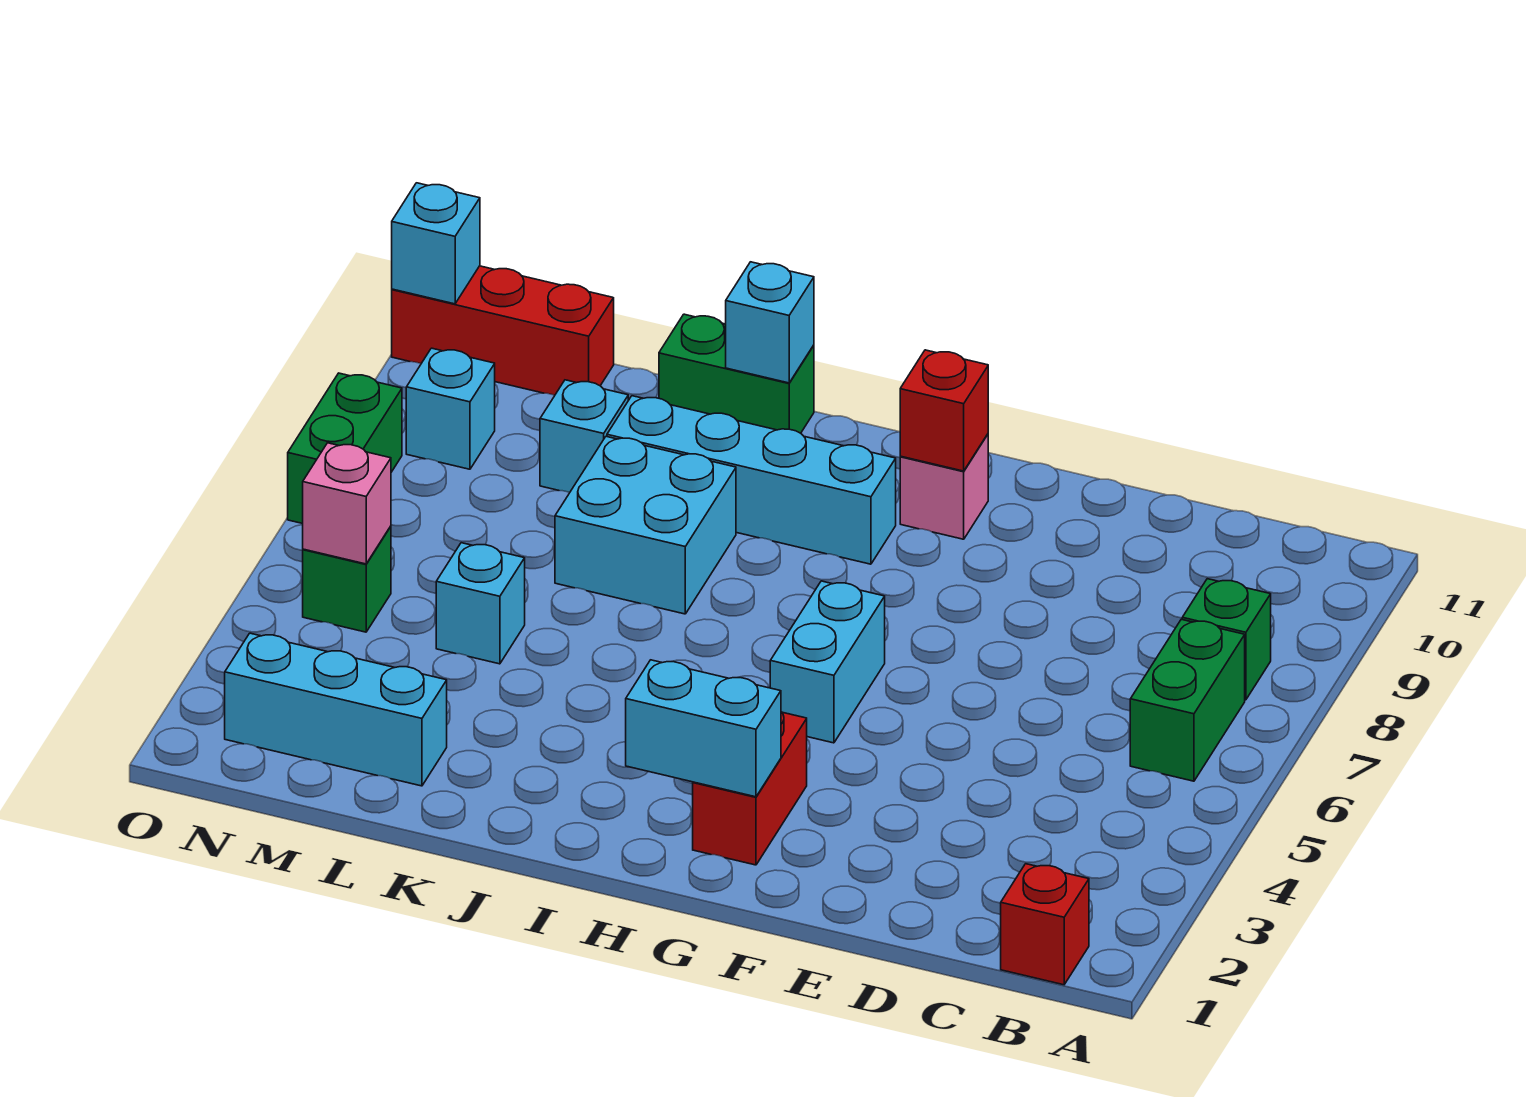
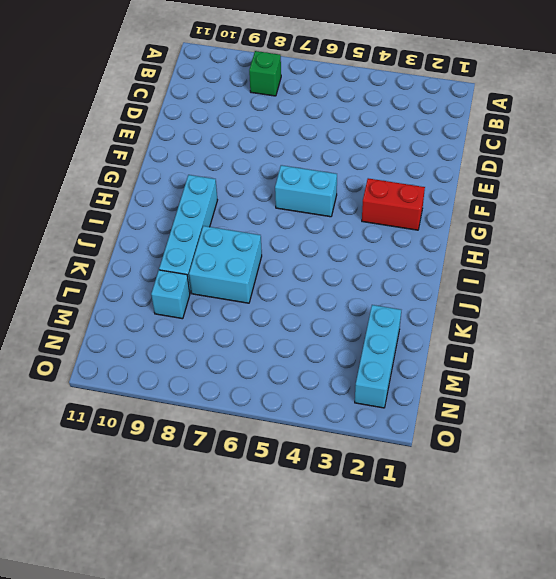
none -> red brick B1 level 1
none -> green brick B6:B7 level 1
none -> pink brick G10 level 1

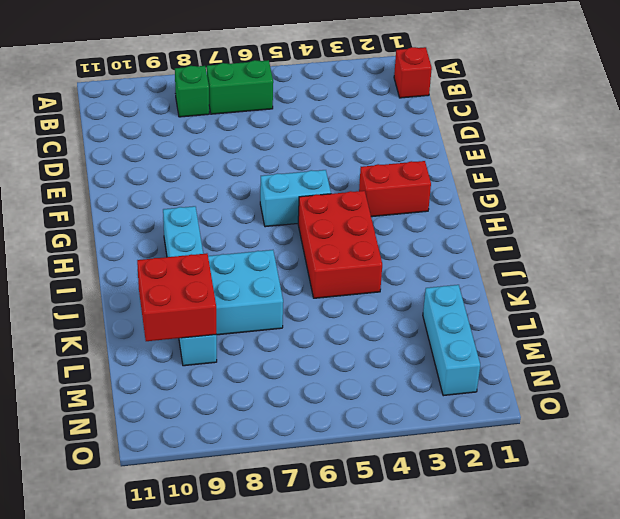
red brick H4:J5 level 1 -> none
red brick K9:L10 level 2 -> none
none -> pink brick G10 level 1
none -> green brick J11:K11 level 1
none -> cyan brick L5 level 1

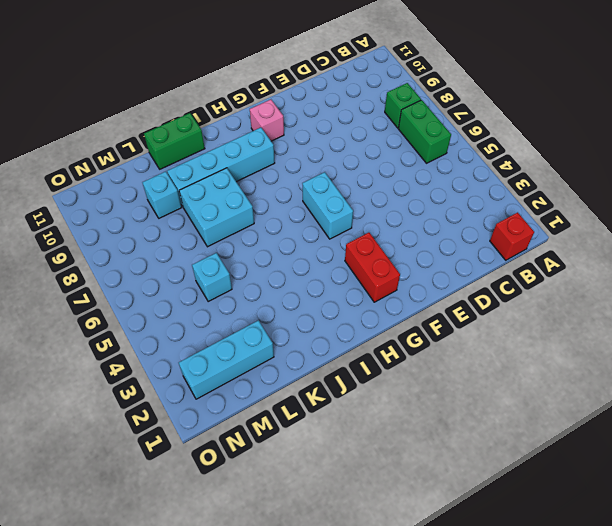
none -> red brick M11:O11 level 1
none -> green brick N5 level 1
none -> cyan brick N9 level 1

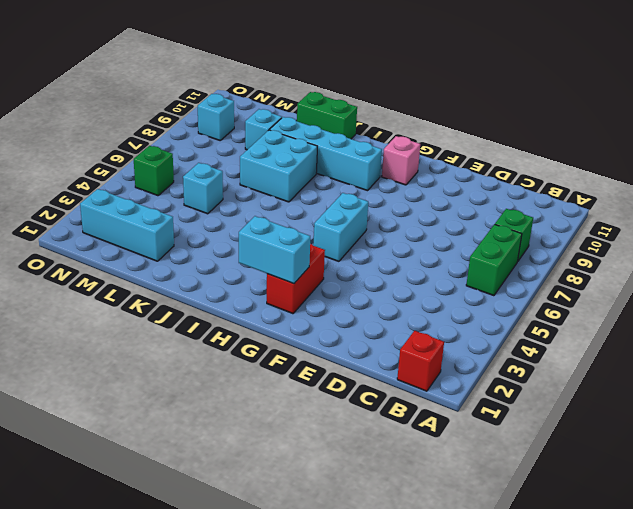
none -> red brick M11:O11 level 1
none -> green brick O7:O8 level 1
none -> red brick G10 level 2

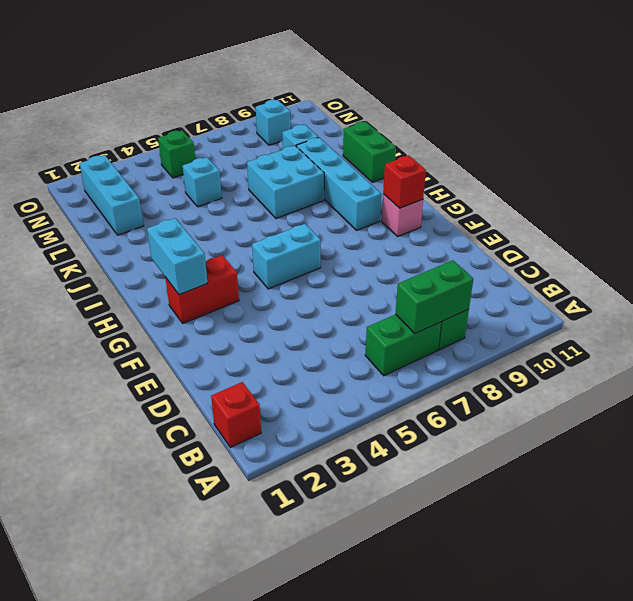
green brick B7:B8 level 2 -> green brick O7:O8 level 1
none -> red brick M11:O11 level 1
none -> cyan brick J11 level 2
none -> pink brick N5 level 2

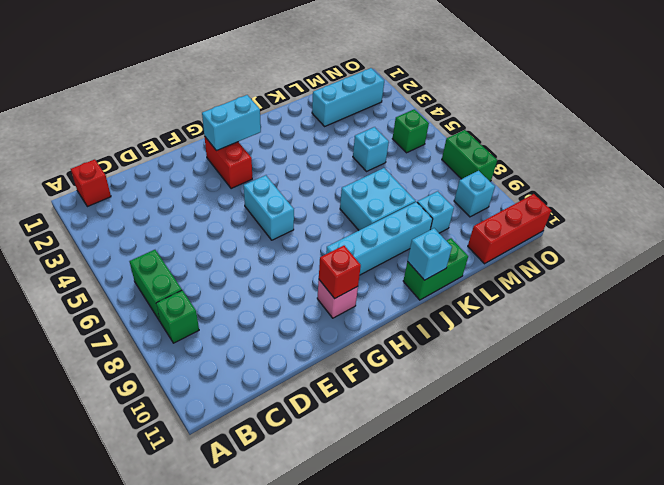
none -> pink brick N5 level 2
none -> cyan brick O11 level 2

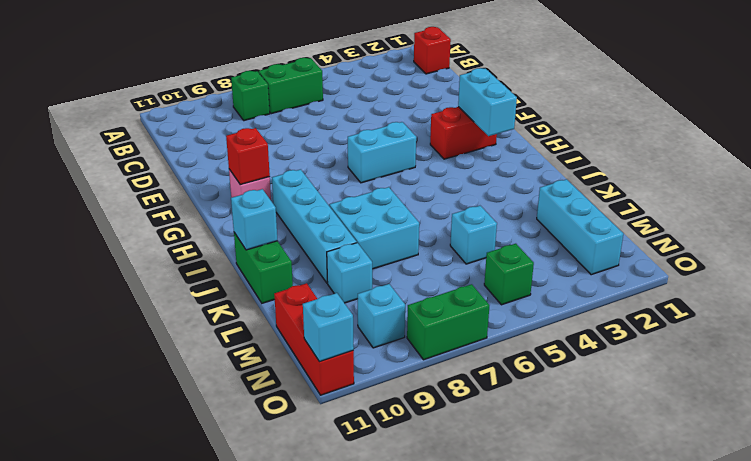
none -> pink brick N5 level 2

